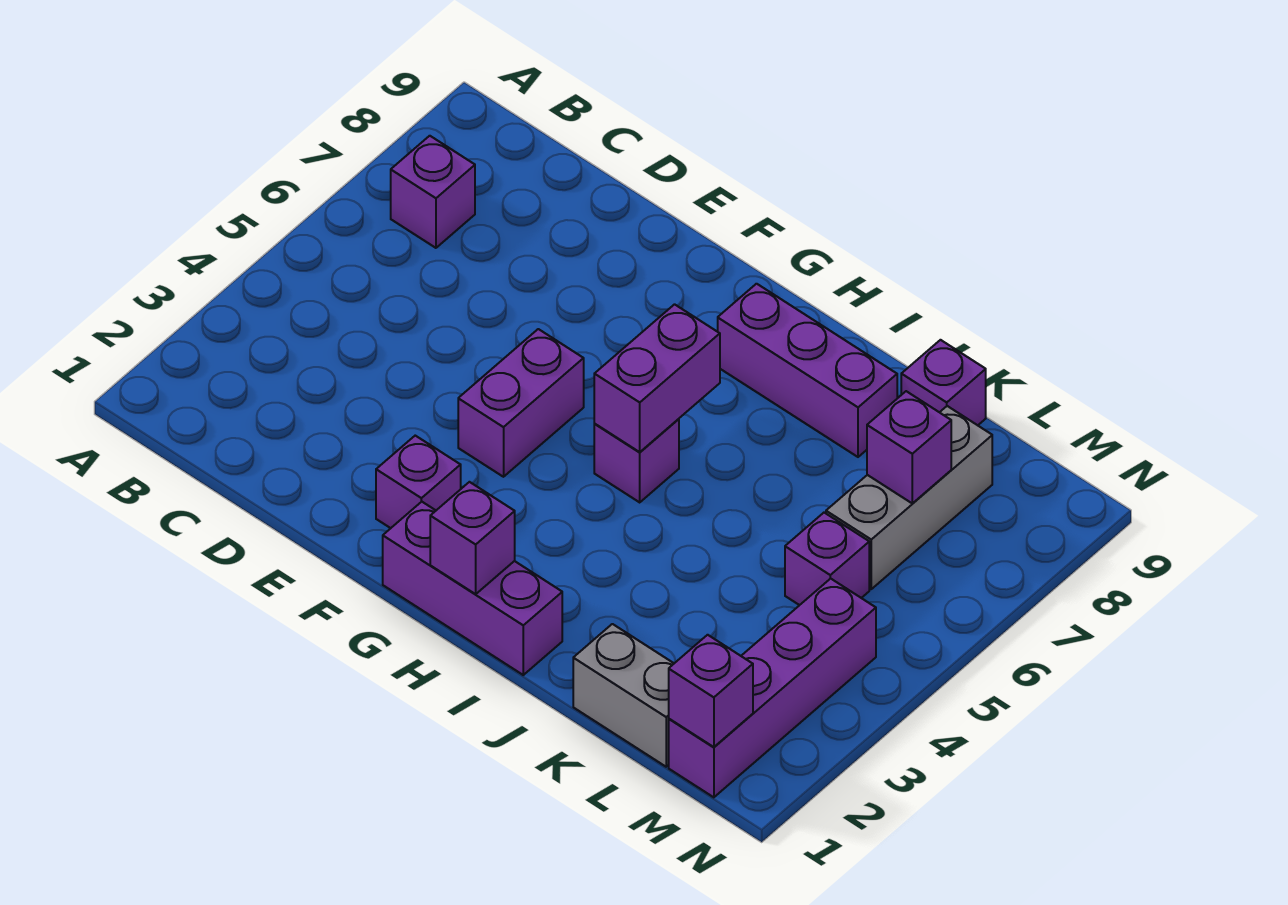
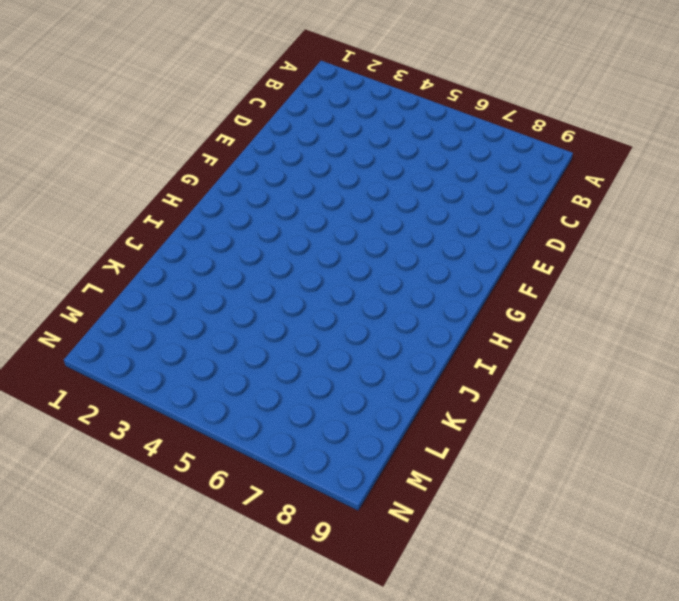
none -> purple brick B7 level 1
none -> purple brick F2 level 1
none -> purple brick F4:F5 level 1

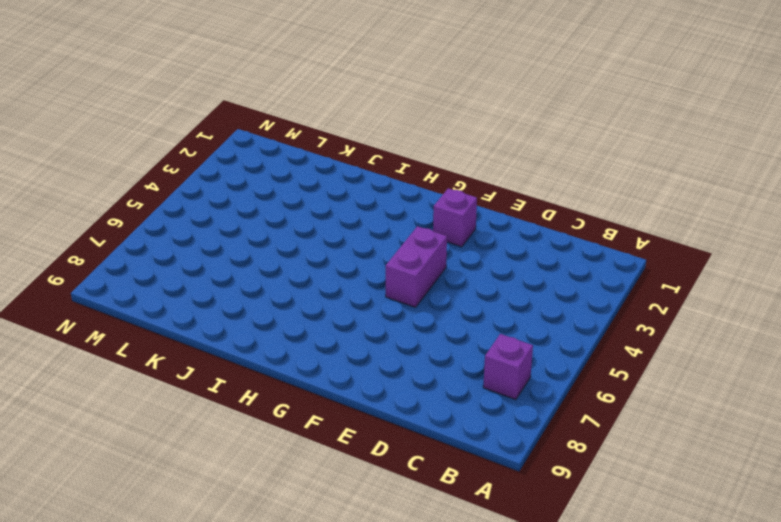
none -> purple brick G1:I1 level 1
none -> purple brick H5 level 1
none -> purple brick H8:J8 level 1

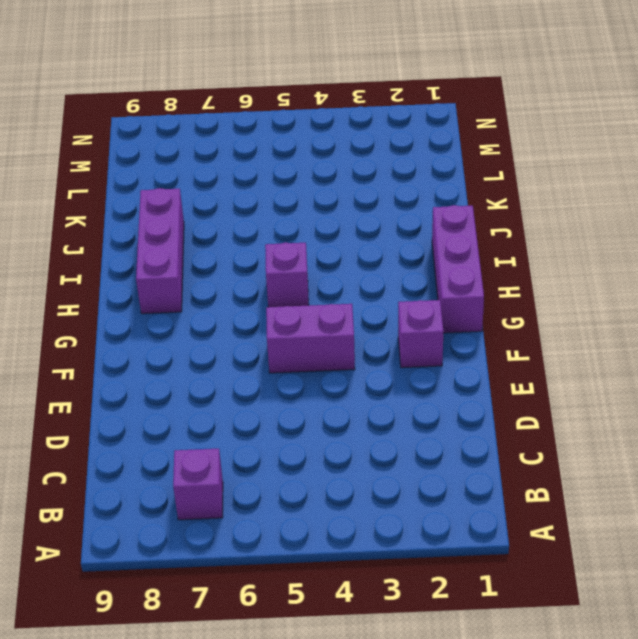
none -> grey brick K1:L1 level 1
none -> purple brick K9 level 1
none -> purple brick L5 level 1

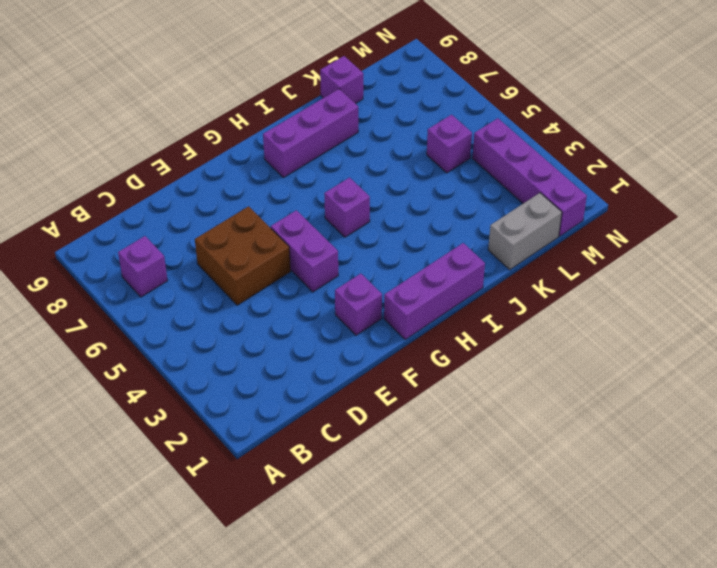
brown brick D5:E6 level 1 -> none
none -> grey brick L6:L8 level 1
none -> purple brick H1 level 2
none -> purple brick H5:H6 level 2

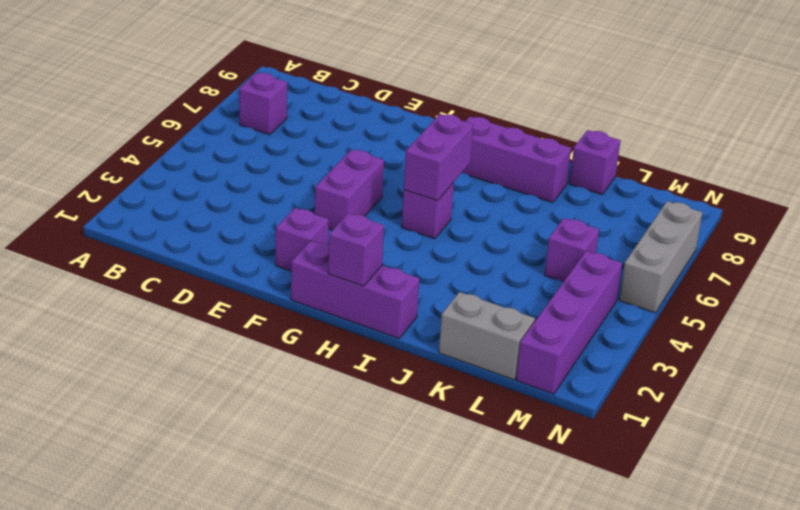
grey brick N5:N7 level 1 -> grey brick L6:L8 level 1
none -> purple brick L7 level 2
none -> purple brick M1 level 2

